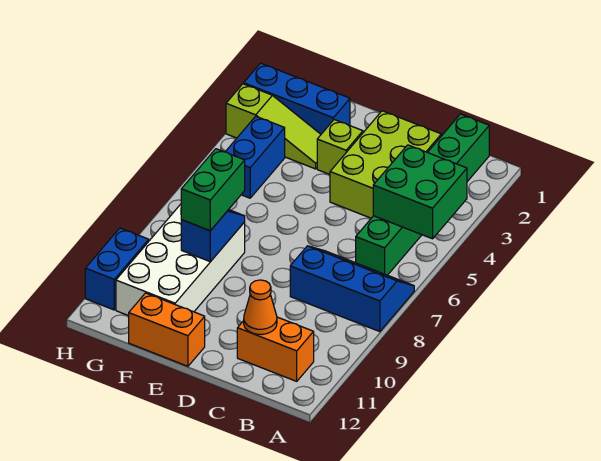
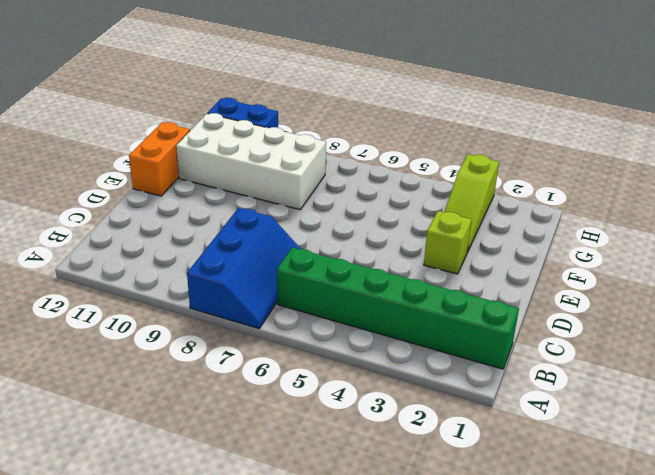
none -> orange brick B11:C11 level 1
none -> lime brick C2:D4 level 1
none -> blue brick F2:H2 level 1

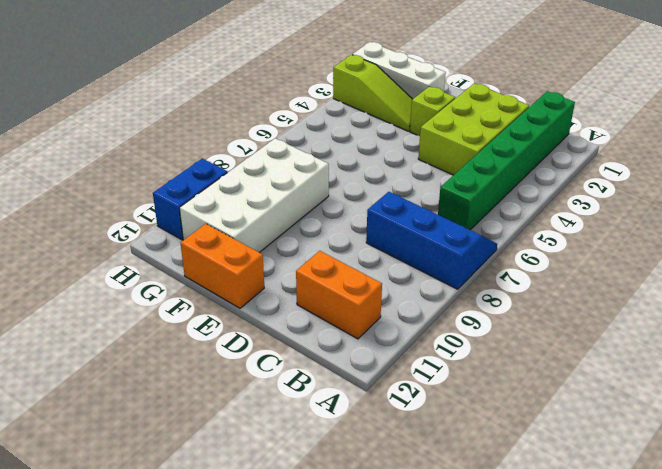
white brick F2:H2 level 1 -> blue brick F2:H2 level 1
none -> blue brick G4:G5 level 1
none -> green brick A4:B5 level 2
none -> orange cone C11 level 2

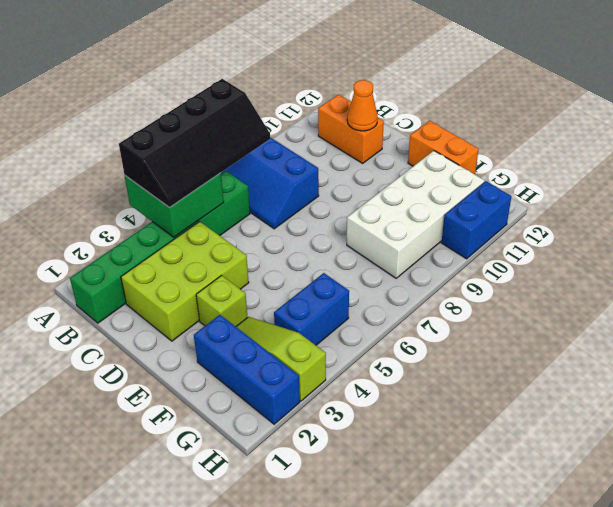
black slope A4:B7 level 3 top A -> none
none -> blue slope F8:F9 level 2 top 9
none -> green brick F8:F9 level 3

